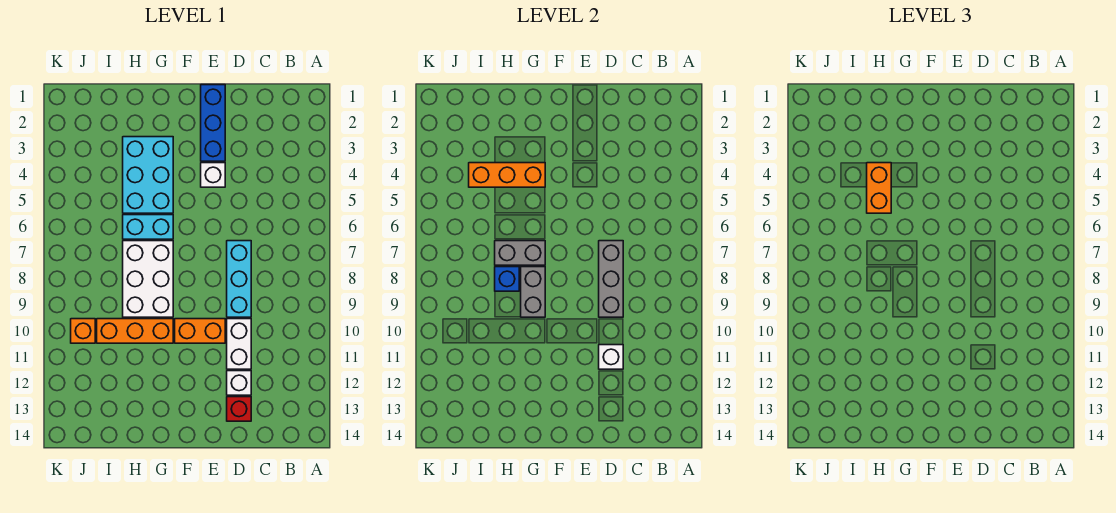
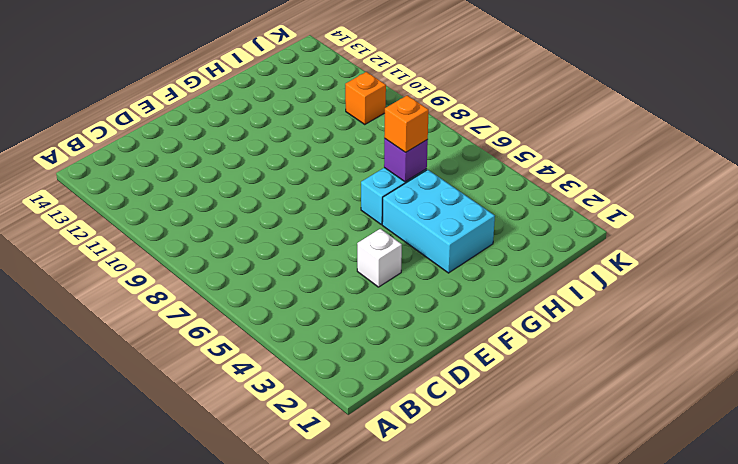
purple brick H6 level 2 -> none
orange brick H6 level 3 -> none
none -> cyan brick D7:D9 level 1
none -> white brick D10:D11 level 1
none -> white brick D12 level 1

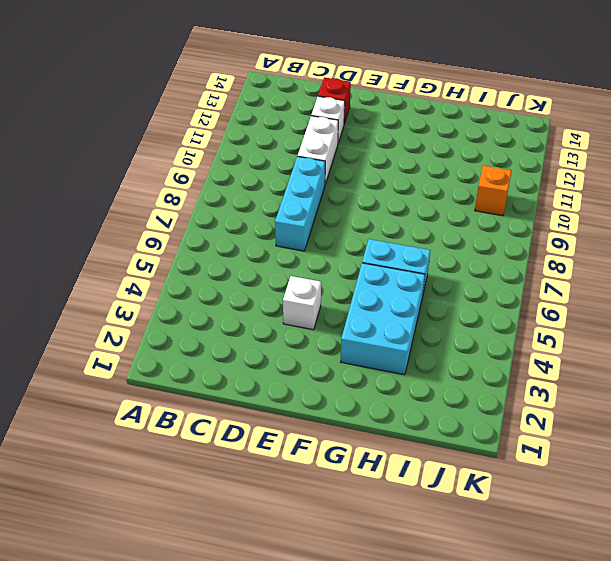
none -> blue brick E1:E3 level 1
none -> orange brick E10:F10 level 1
none -> white brick G7:H9 level 1

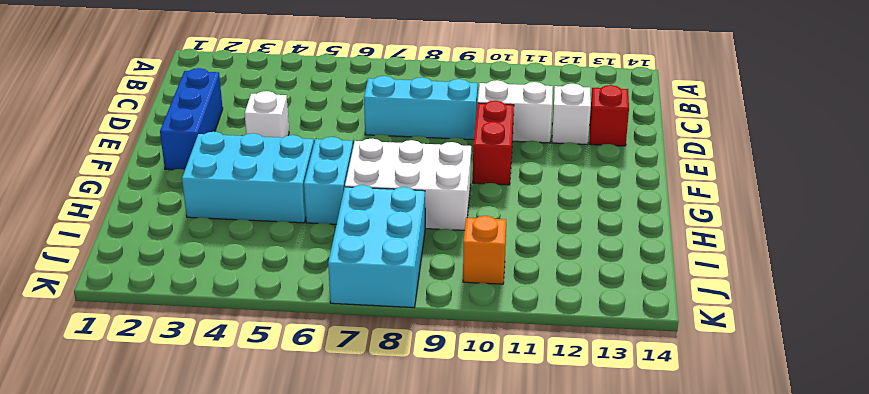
blue brick D2:F2 level 1 -> blue brick E1:E3 level 1
red brick E10:F10 level 1 -> orange brick E10:F10 level 1
cyan brick I7:K8 level 1 -> none
none -> orange brick G10:I10 level 1
none -> grey brick D7:D9 level 2
none -> white brick D11 level 2

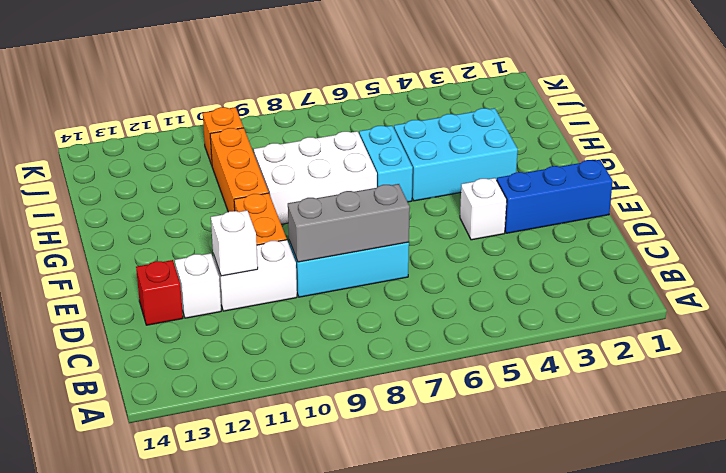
none -> orange brick G4:I4 level 2
none -> grey brick G7:H7 level 2
none -> grey brick G8:G9 level 2

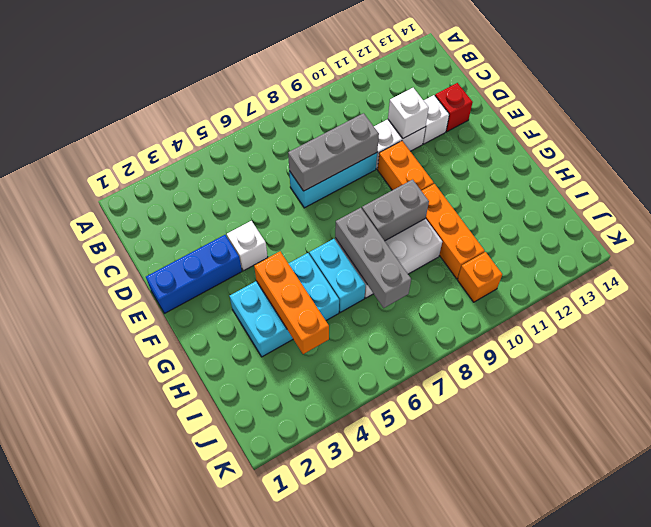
grey brick G7:I7 level 2 -> grey brick G7:H7 level 2
none -> blue brick H8 level 2
none -> orange brick H4:H5 level 3

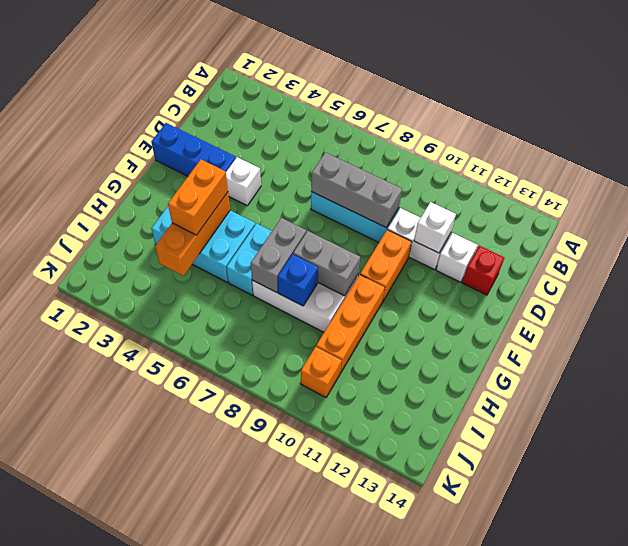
orange brick G4:H4 level 3 -> orange brick H4:H5 level 3

